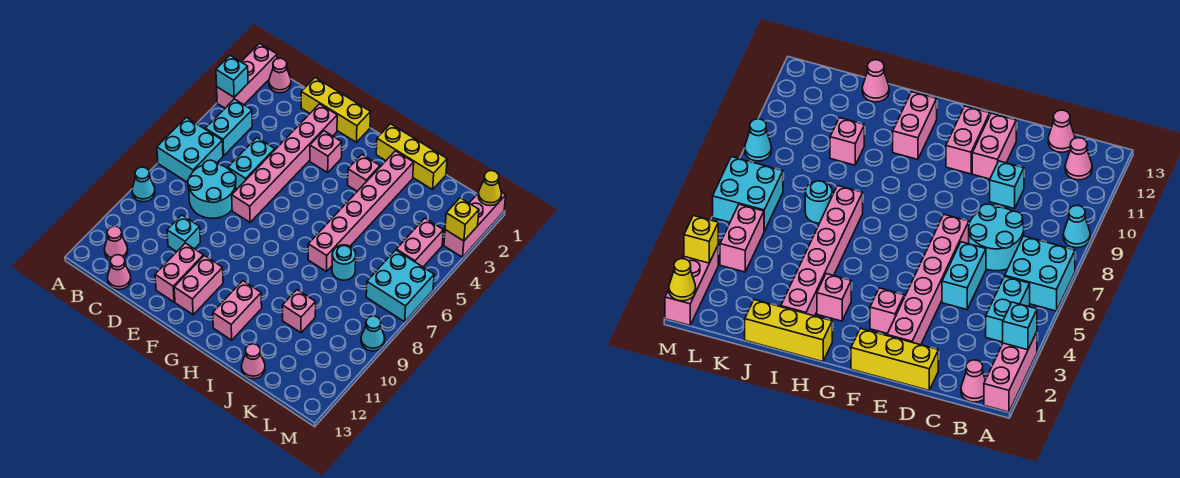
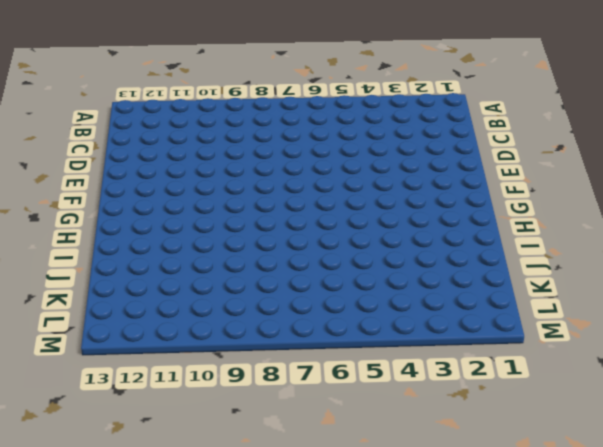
none -> pink brick A1:A3 level 1
none -> cyan brick A6:B7 level 1
none -> cyan cone A9 level 1

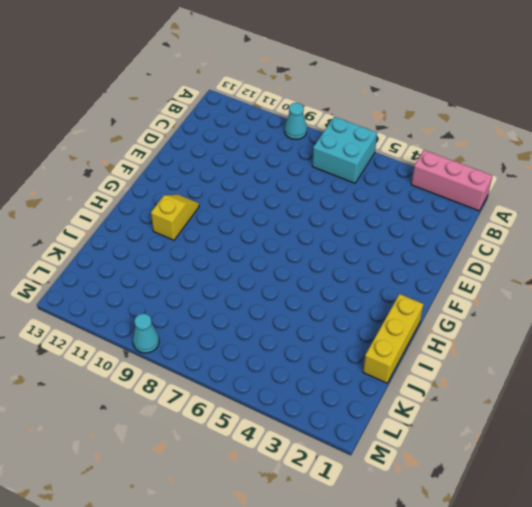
yellow slope G11:H11 level 1 top H -> pink brick H11:H12 level 1
none -> pink cone B1 level 1
none -> cyan brick B4:B5 level 1
none -> pink cone B12 level 1

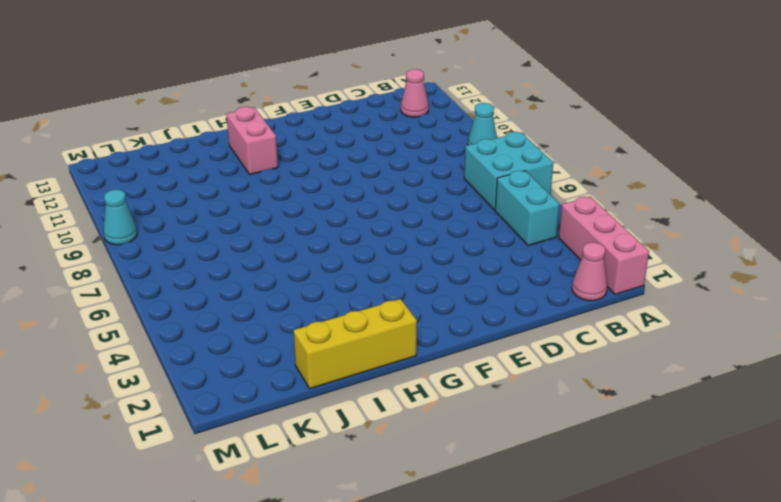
none -> cyan round brick C7:D8 level 1
none -> pink cone C13 level 1
none -> yellow brick D1:F1 level 1

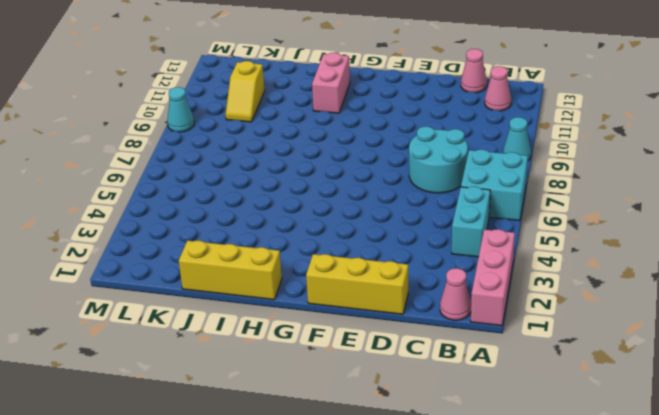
yellow slope K10:K11 level 1 top 11 -> none
none -> cyan brick D5:D6 level 1
none -> cyan brick D10 level 1
none -> pink brick E2:E7 level 1

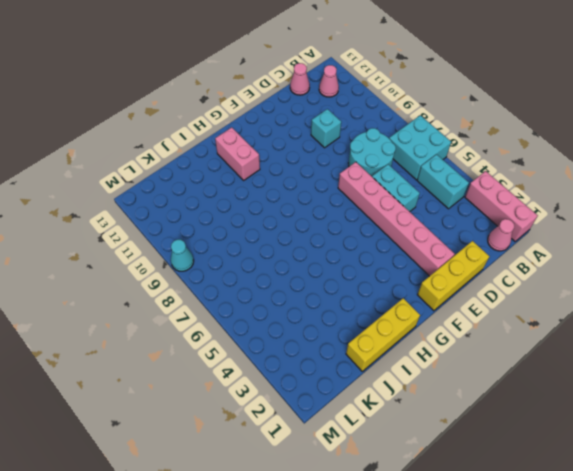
none -> cyan cone A9 level 1
none -> pink brick E11:E12 level 1
none -> pink brick F3 level 1

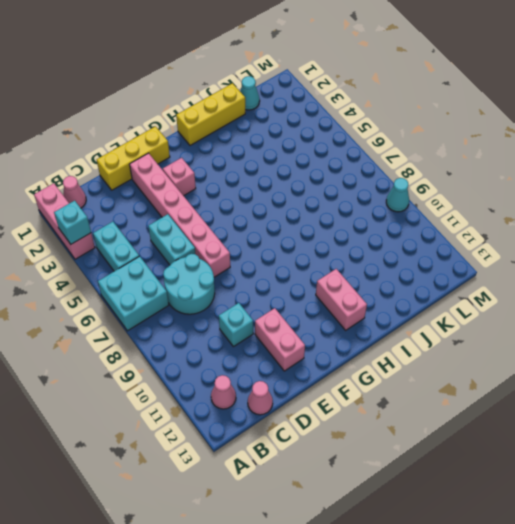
cyan cone K1 level 1 -> cyan cone A9 level 1
none -> pink brick F11:F12 level 1
none -> pink brick H3 level 1
none -> pink brick I2:I7 level 1

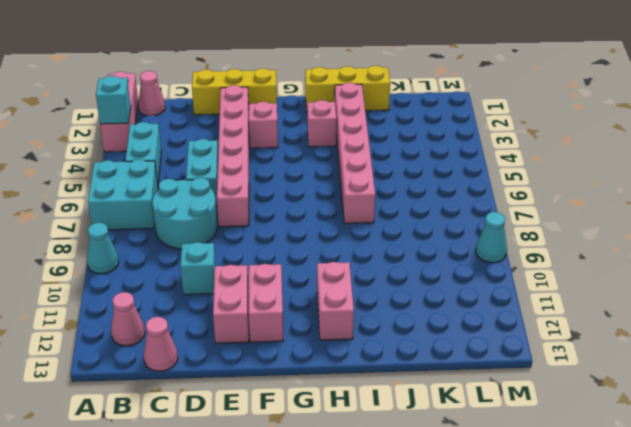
none -> cyan round brick J7 level 1
none -> pink brick J10 level 1
none -> pink cone J13 level 1

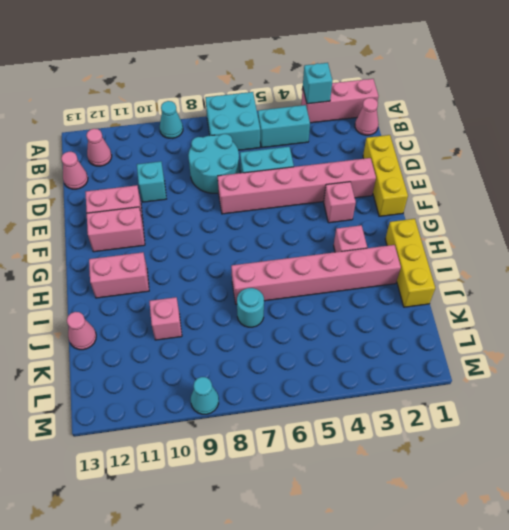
none -> pink brick L4:L5 level 1
none -> cyan brick L6:M7 level 1
none -> pink brick M1:M3 level 1

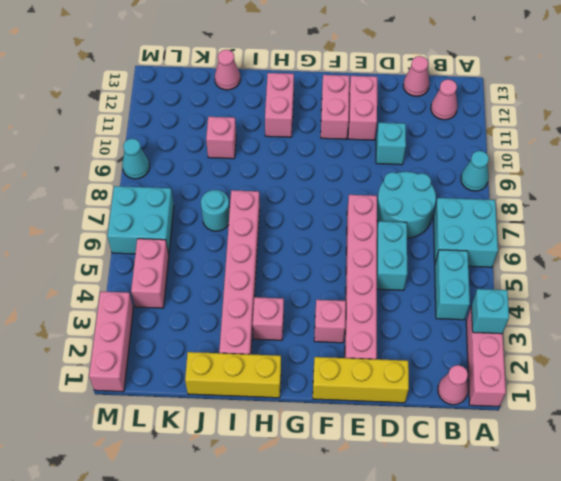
none -> yellow cone M1 level 2
none -> yellow brick M3 level 2

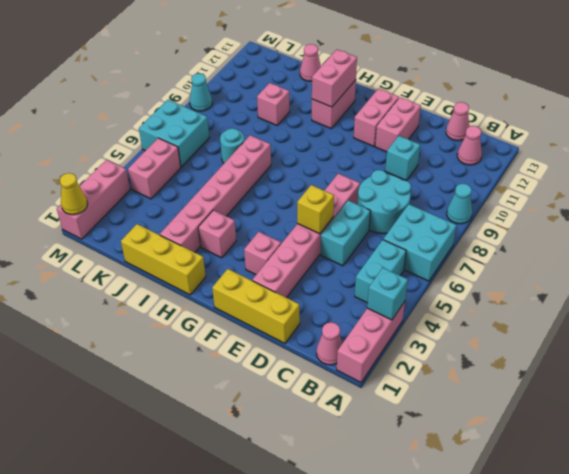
yellow brick E5 level 2 -> yellow brick M3 level 2
pink brick H11:H12 level 2 -> none

